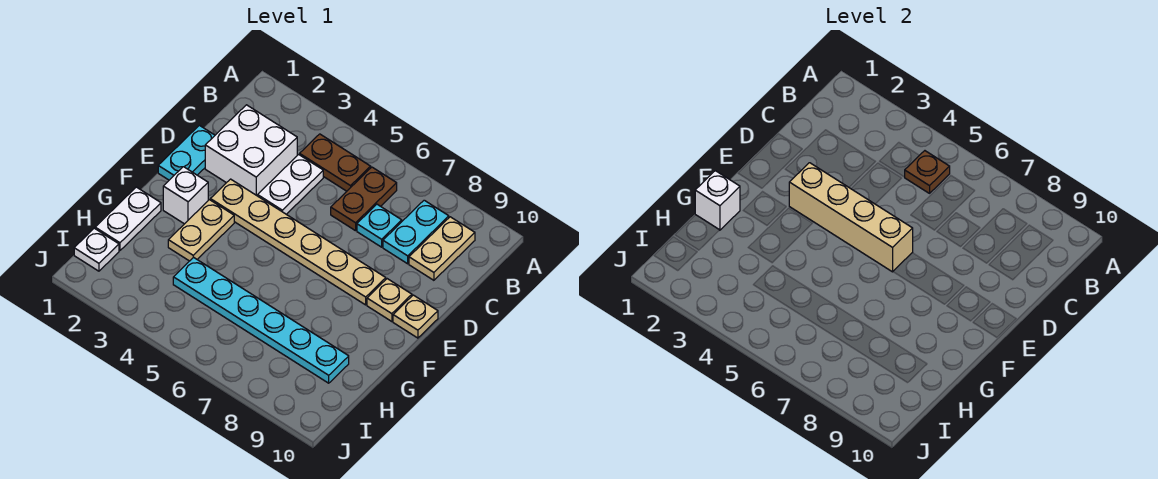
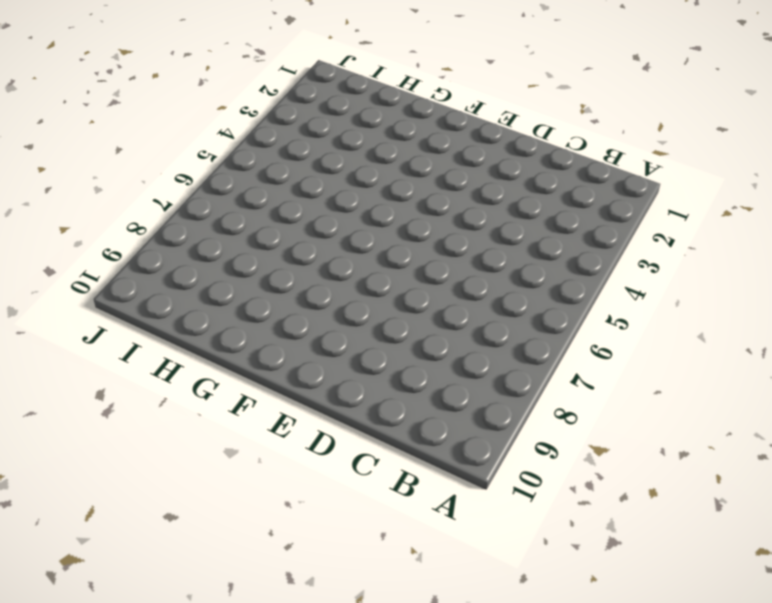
none -> brown plate B4:B5 level 1
none -> brown plate B6:C6 level 1
none -> cyan plate B8:C8 level 1

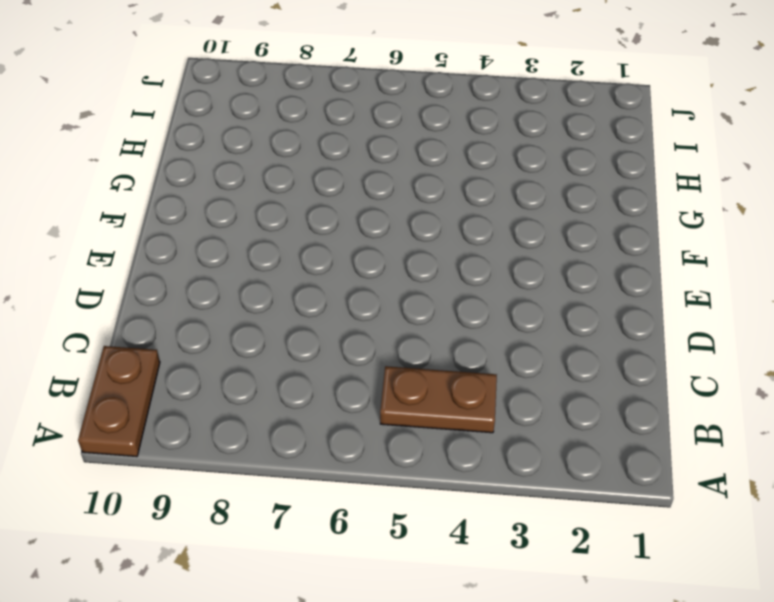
brown plate A10:B10 level 1 -> brown plate B6:C6 level 1
none -> cyan plate B8:C8 level 1
none -> tan plate B9:C9 level 1
none -> white brick C2:D3 level 1

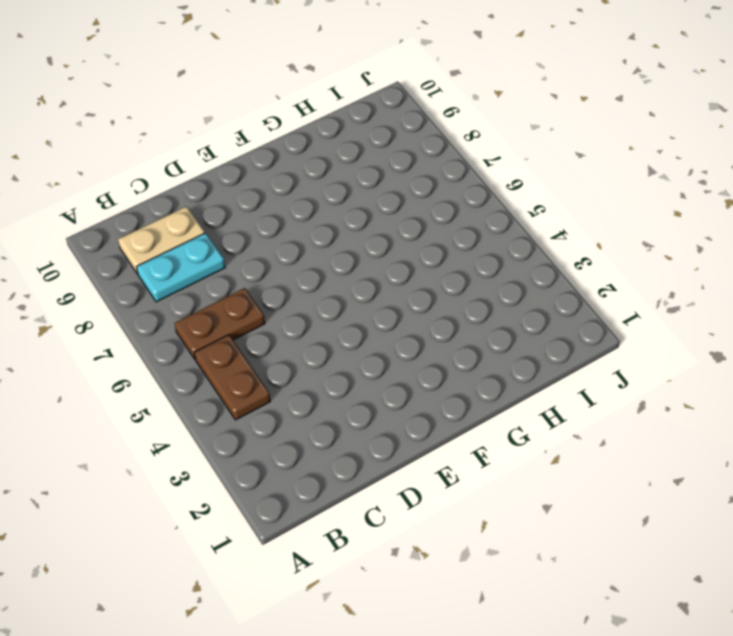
none -> white brick C2:D3 level 1
none -> white plate C4:D4 level 1
none -> cyan plate C7 level 1

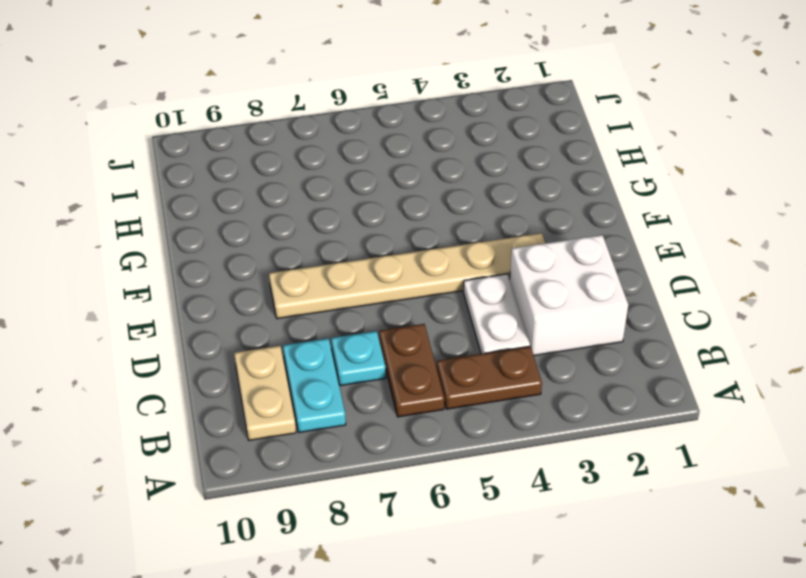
none -> cyan plate D1:E1 level 1
none -> tan plate E9 level 1
none -> tan plate E10 level 1

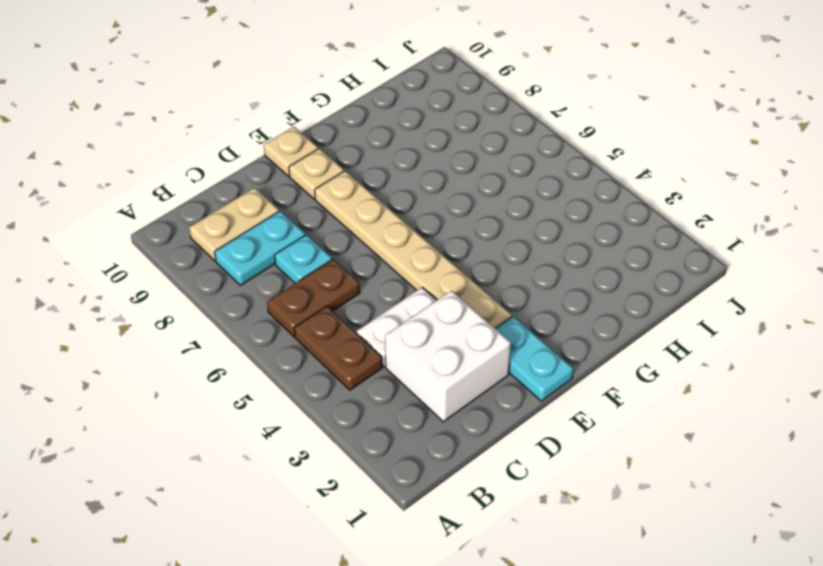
cyan plate E1:E2 level 1 -> cyan plate D1:E1 level 1
none -> white brick F2 level 1
none -> tan plate F3:G3 level 1
none -> white plate G1:H1 level 1

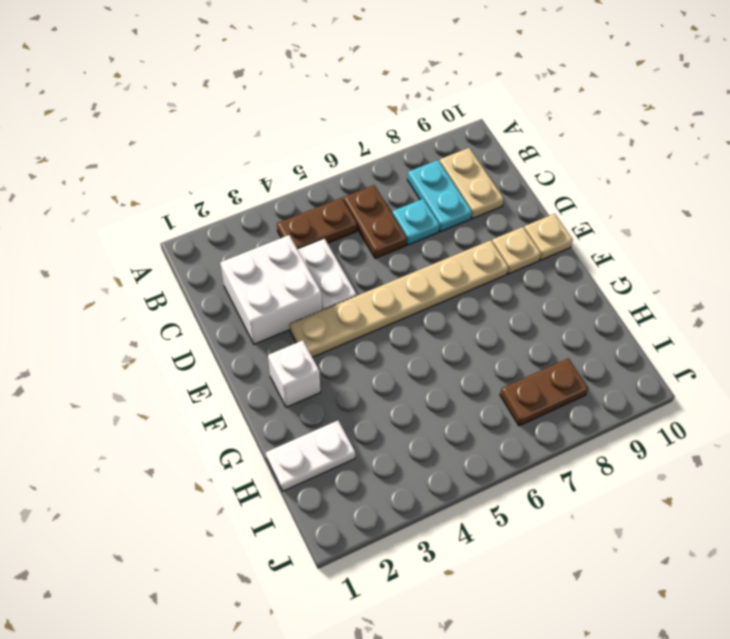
white plate H1:H2 level 1 -> white plate G1:H1 level 1
brown plate I7:I8 level 1 -> none
none -> cyan plate D1:E1 level 1
none -> tan plate F3:G3 level 1
none -> cyan plate H4:H9 level 1

